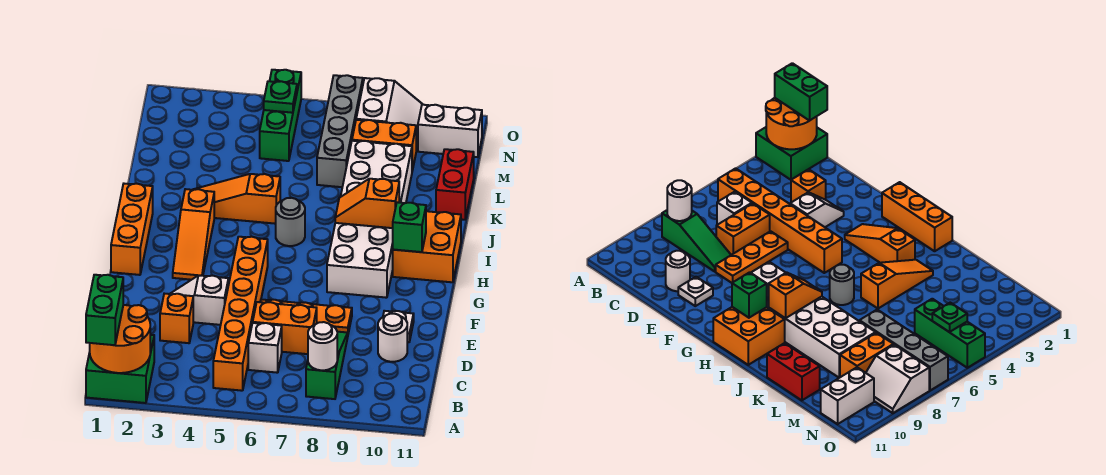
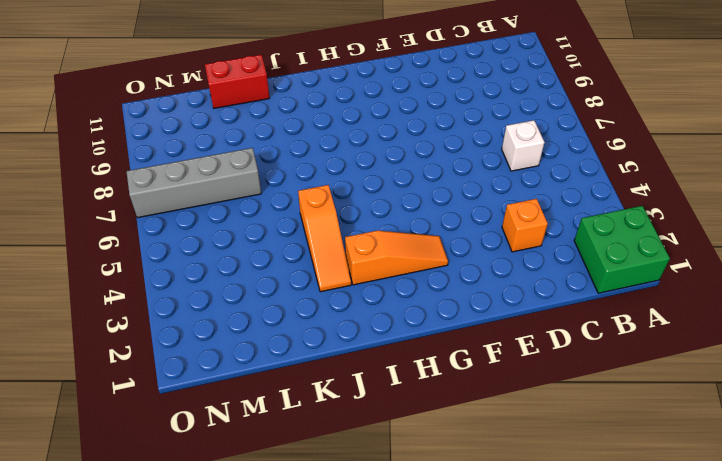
none -> orange brick B5:G5 level 1
none -> green slope B8:D8 level 1 top B
none -> orange brick D6:D7 level 1

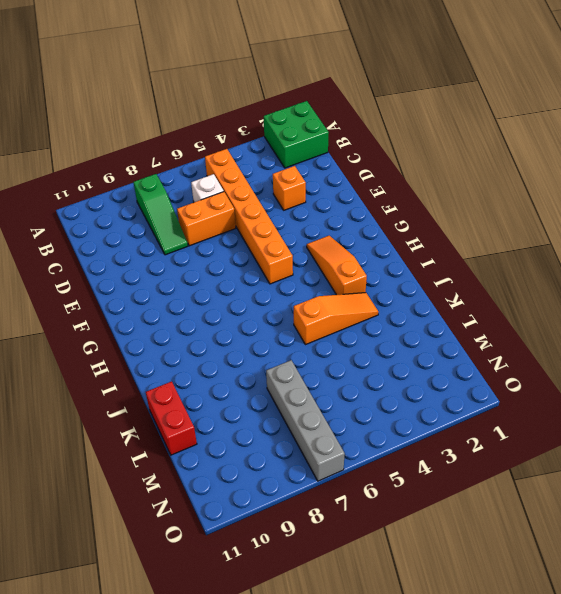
none -> white round brick D10 level 1
none -> white slope E3:E4 level 1 top 4
none -> orange plate E6:E8 level 1

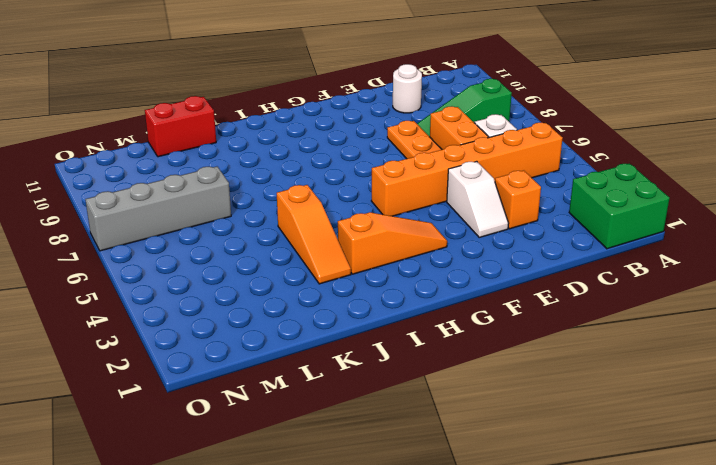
none -> white plate E10 level 1
none -> orange brick G1:I1 level 1
none -> white brick G8:L9 level 1

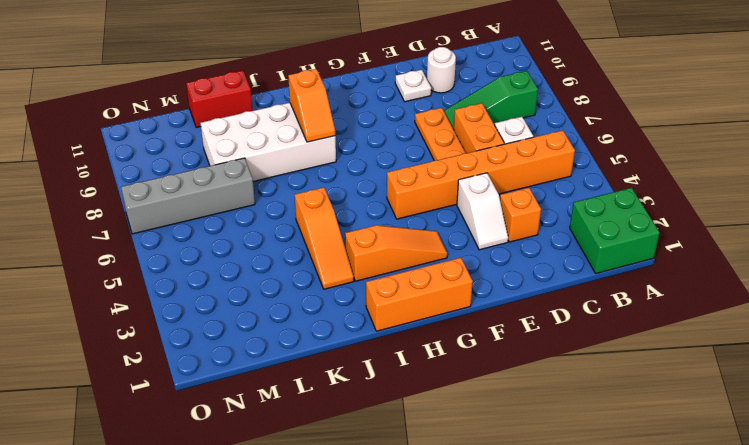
white brick I8:L9 level 1 -> white brick G8:L9 level 1
none -> orange brick H10:I11 level 1
none -> grey round brick I6 level 1
none -> green brick M5:O5 level 1

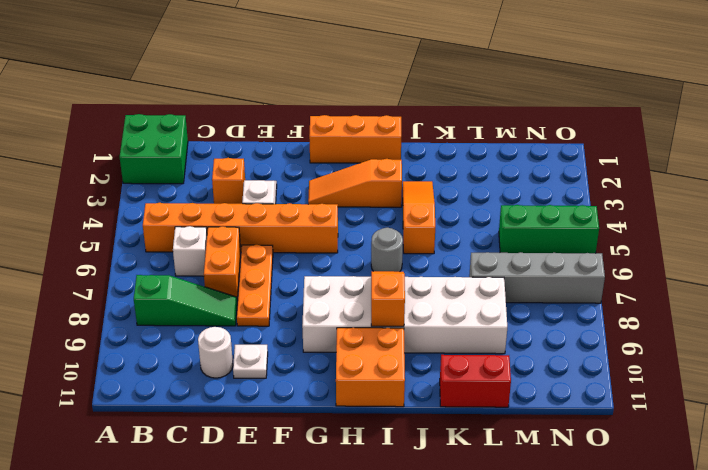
none -> orange brick M8:M9 level 1
none -> white slope N8:O9 level 1 top 8
none -> white brick N10:N11 level 1

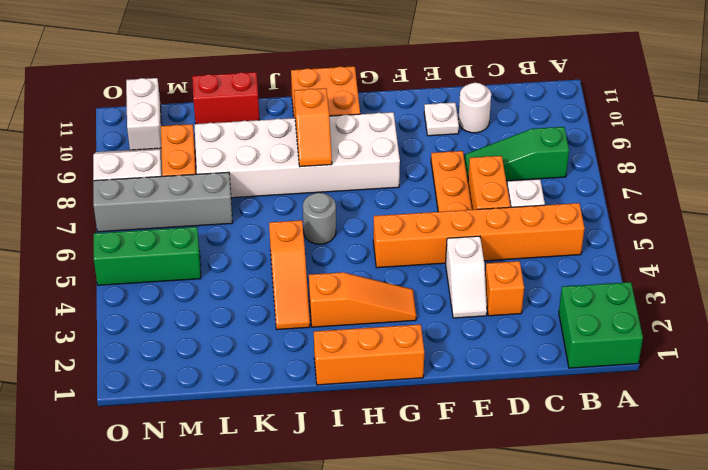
none -> orange round brick A1:B2 level 2
none -> white round brick B8 level 2
none -> green brick H10 level 2

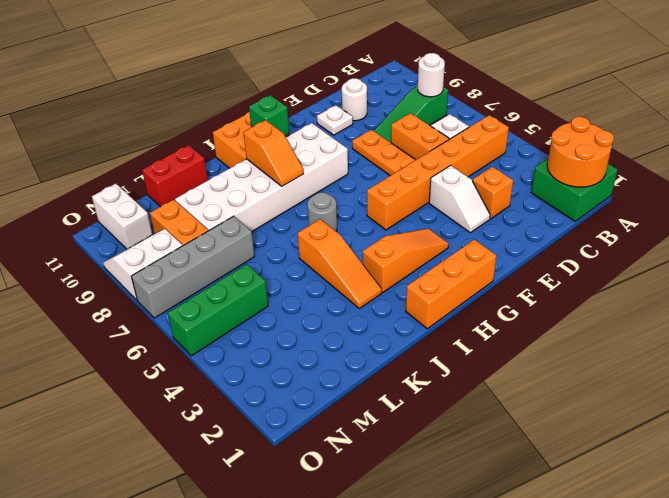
none -> green plate N5 level 2
none -> green brick A1:B1 level 3

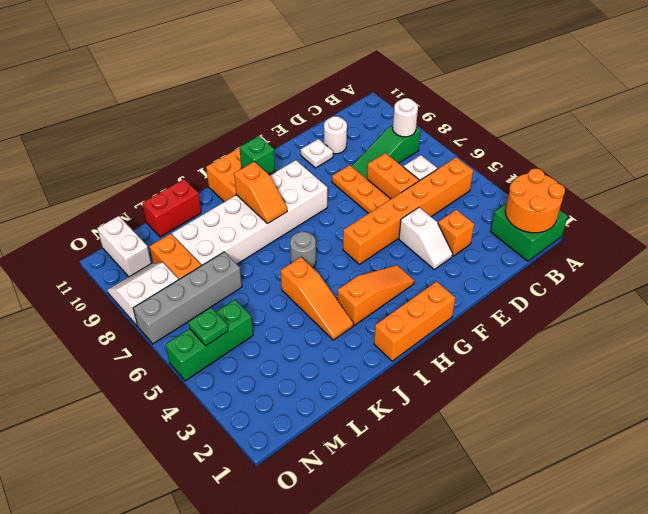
none -> green brick A1:B1 level 3

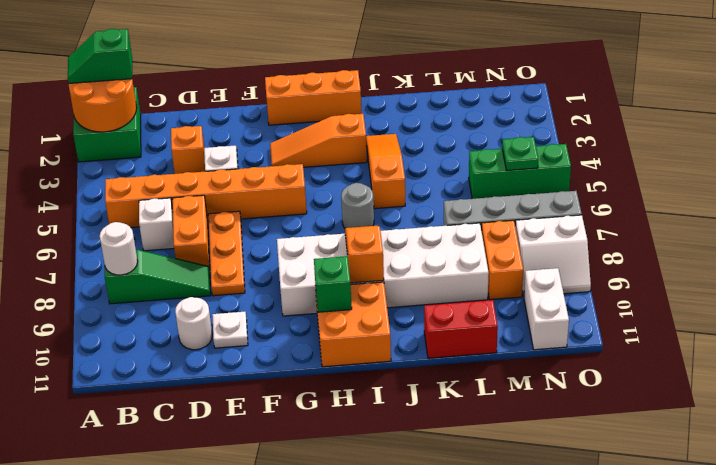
green slope A1:B1 level 3 top B -> green brick A1:B1 level 3

